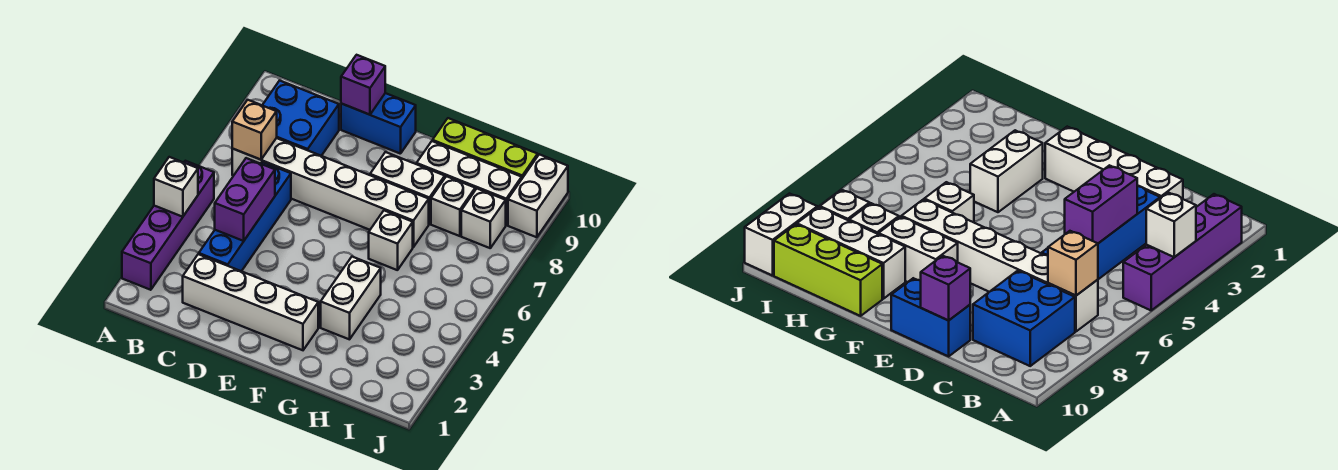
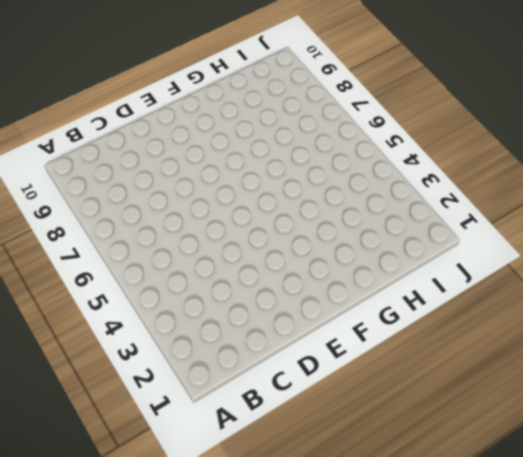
none -> purple brick A2:A5 level 1
none -> white brick B7:G7 level 1
none -> blue brick B8:C9 level 1

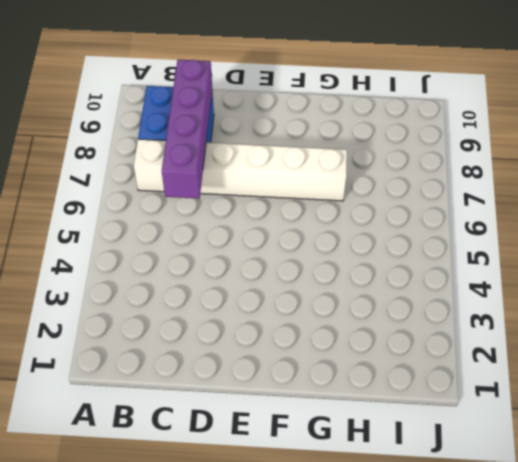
purple brick C6:C9 level 2 -> purple brick A2:A5 level 1
none -> white brick C2:F2 level 1
none -> blue brick C3:C6 level 1
none -> blue brick D10:E10 level 1

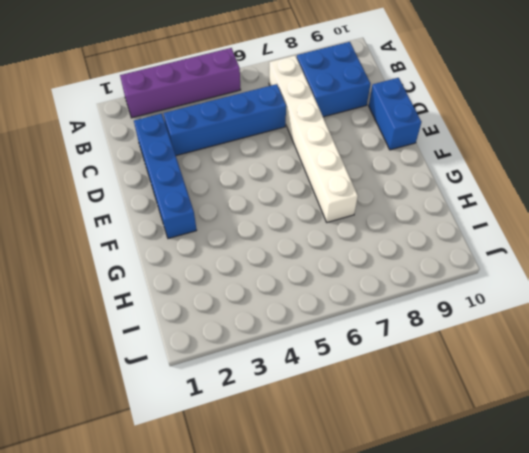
blue brick C2:F2 level 1 -> white brick C2:F2 level 1
none -> white brick F8:G8 level 1
none -> white brick G3:G4 level 1
none -> white brick G6 level 1

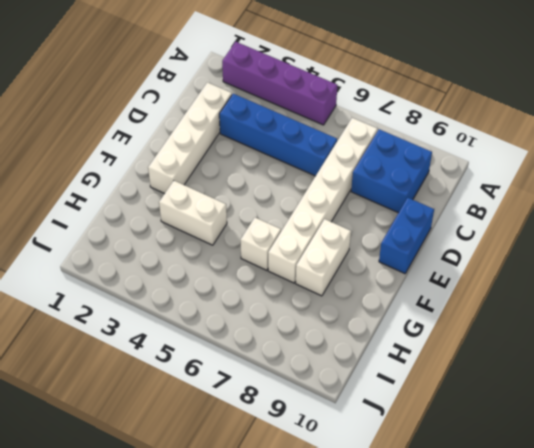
none -> white brick G9:I9 level 1
none -> lime brick G10:I10 level 1
none -> white brick H8 level 1

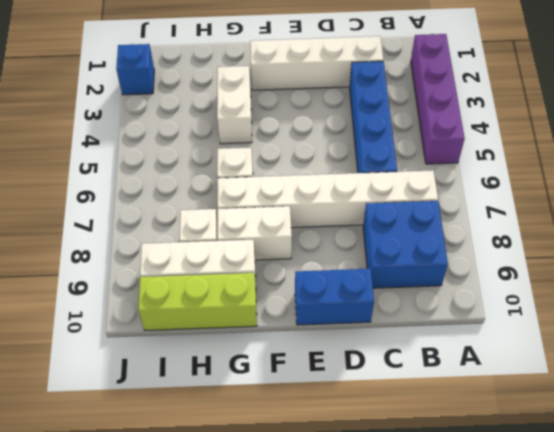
blue brick J2 level 1 -> none
none -> white brick I8 level 1
none -> white brick J9:J10 level 1
none -> white brick A4 level 2

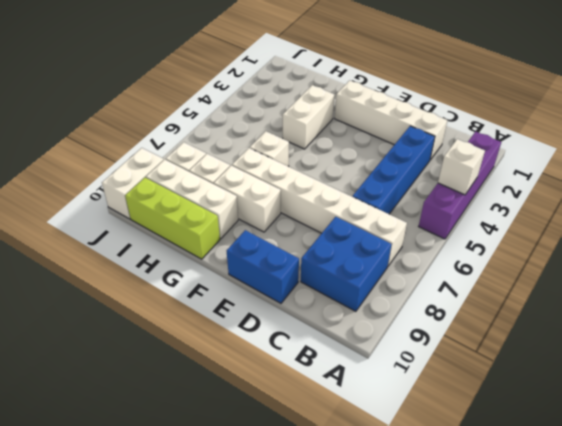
none -> tan brick B7 level 2
none -> purple brick C4:C5 level 2
none -> purple brick D10 level 2

